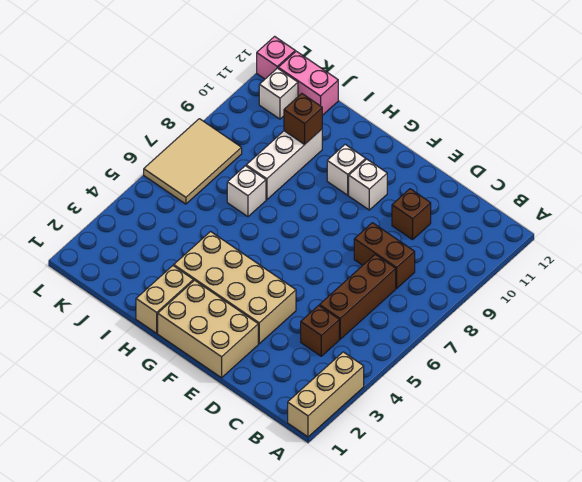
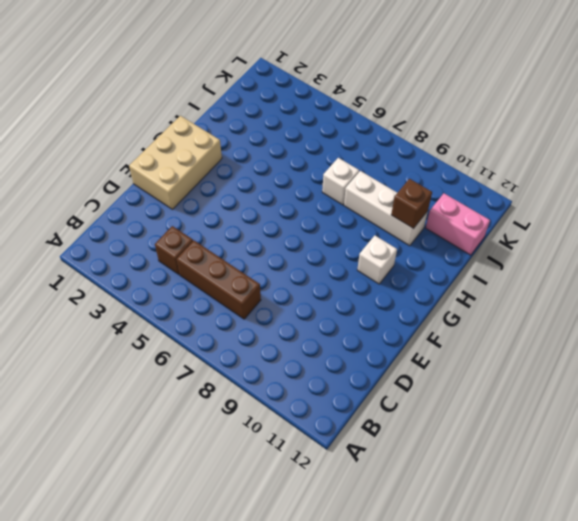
pink brick J11:J12 level 1 -> pink brick J12:K12 level 1
none -> tan brick A1:A3 level 1
none -> brown brick C8:D8 level 1
none -> brown brick D10 level 1

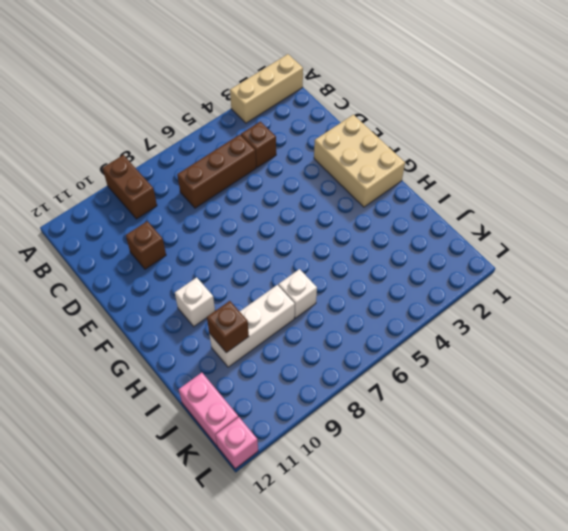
brown brick A9:B9 level 1 -> brown brick C8:D8 level 1
none -> tan brick E3:H4 level 1
none -> white brick F10 level 1
none -> tan brick H1:H2 level 1

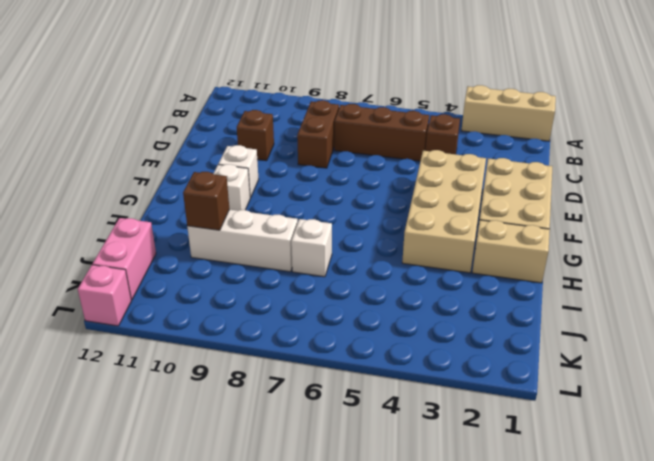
none -> tan tile K6:L8 level 1
none -> white brick K11 level 1

